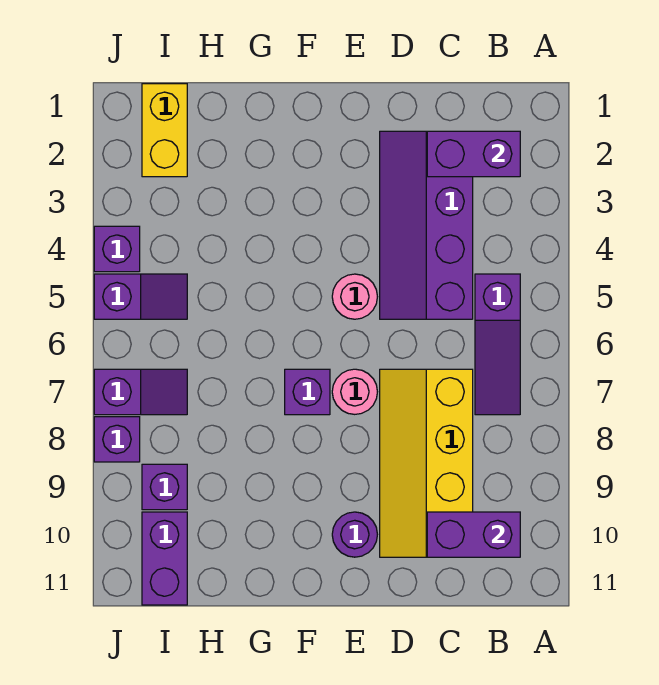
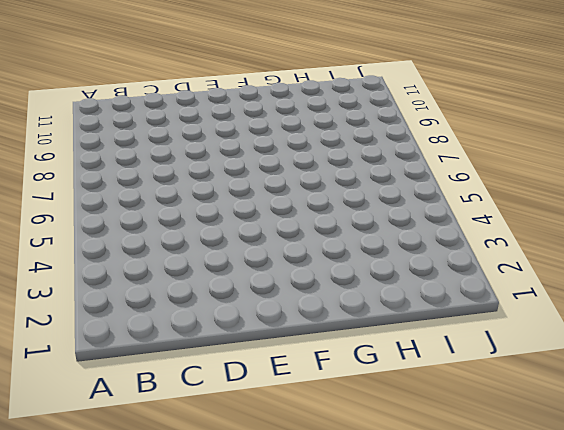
none -> purple slope B5:B7 level 1 top 5
none -> purple slope C2:D5 level 1 top C
none -> yellow slope C7:D10 level 1 top C

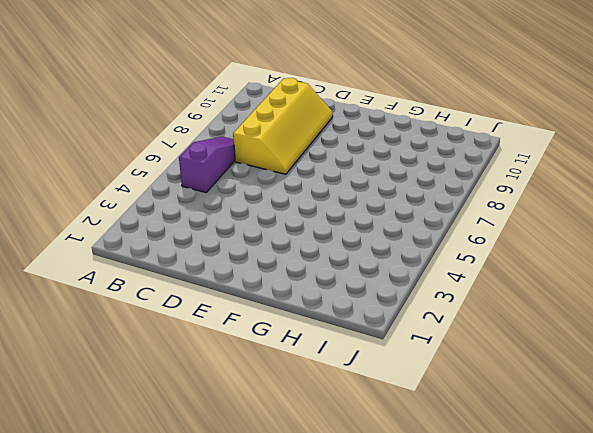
none -> purple slope C2:D5 level 1 top C
none -> pink round brick E5 level 1
none -> pink round brick E7 level 1

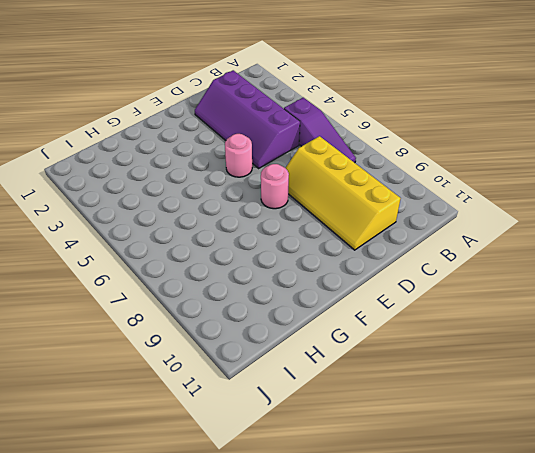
none -> purple round brick E10 level 1
none -> purple brick F7 level 1
none -> yellow brick I1:I2 level 1

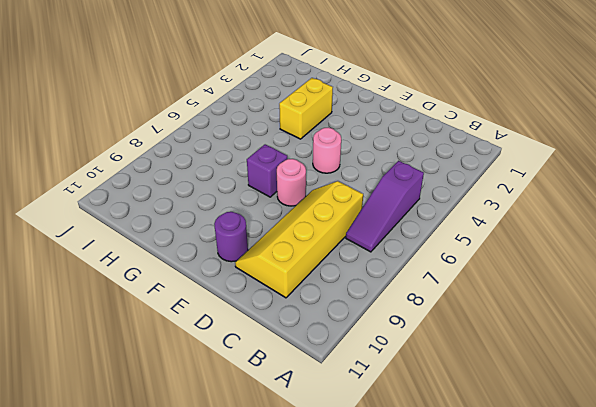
yellow brick G3:G4 level 1 -> yellow brick I1:I2 level 1
none -> purple slope C2:D5 level 1 top C
none -> purple slope I5:J5 level 1 top J
none -> purple slope I7:J7 level 1 top J

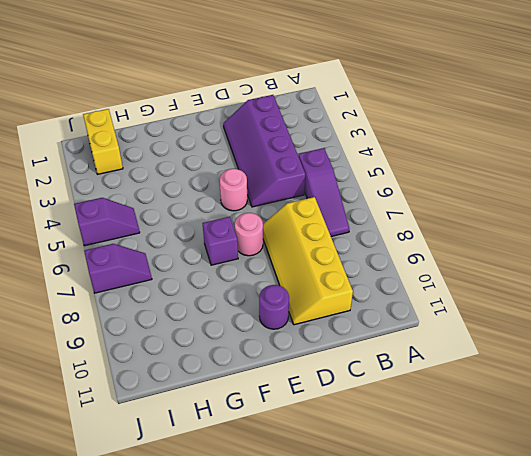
none -> purple brick I9 level 1
none -> purple brick I10:I11 level 1
none -> purple brick J4 level 1

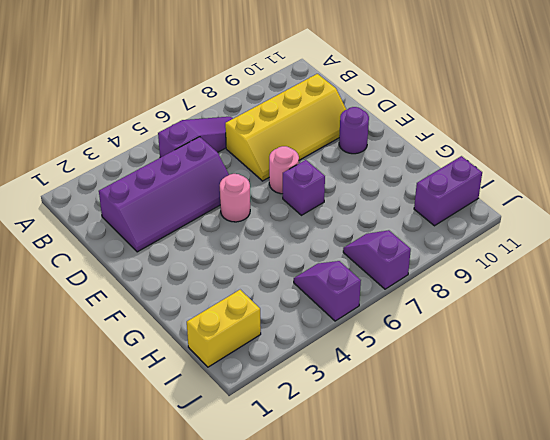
none -> purple brick I9 level 1
none -> purple brick J4 level 1
none -> purple brick J8 level 1

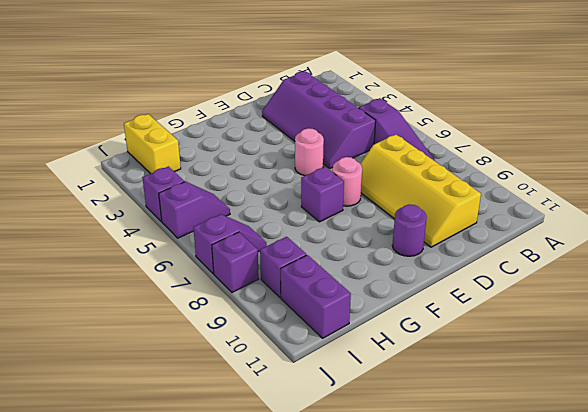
none -> purple brick B2:C2 level 2
none -> purple brick B10:C10 level 2

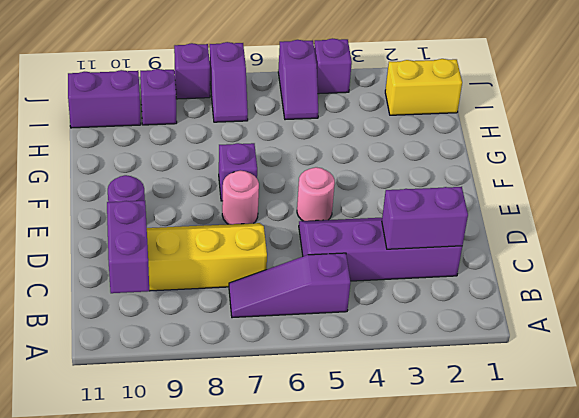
purple brick C2:C3 level 2 -> purple brick B2:C2 level 2

